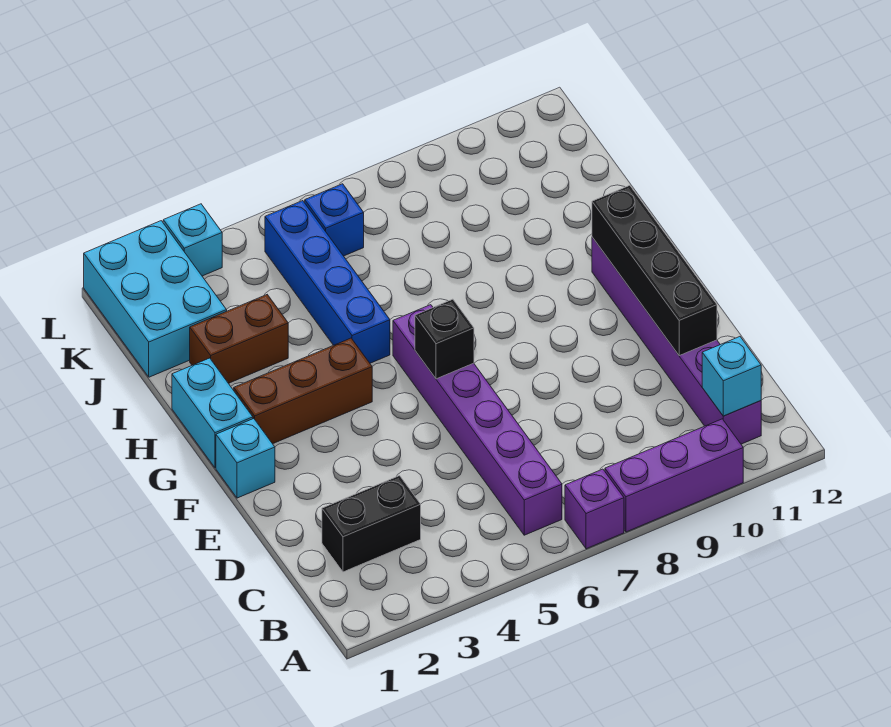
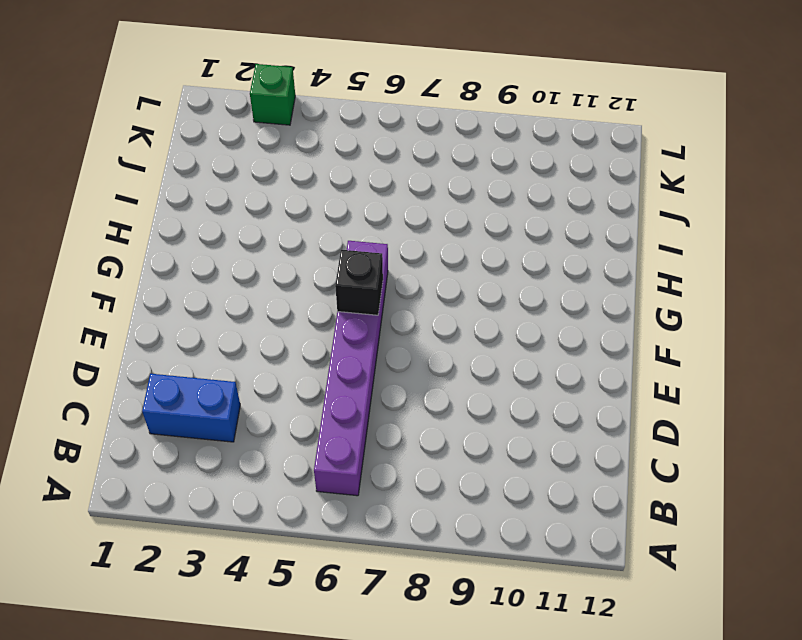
blue brick C2:C3 level 1 -> black brick C2:C3 level 1
green brick L3 level 1 -> cyan brick L3 level 1
none -> purple brick A7 level 1
none -> purple brick A8:A10 level 1
none -> purple brick B11:G11 level 1

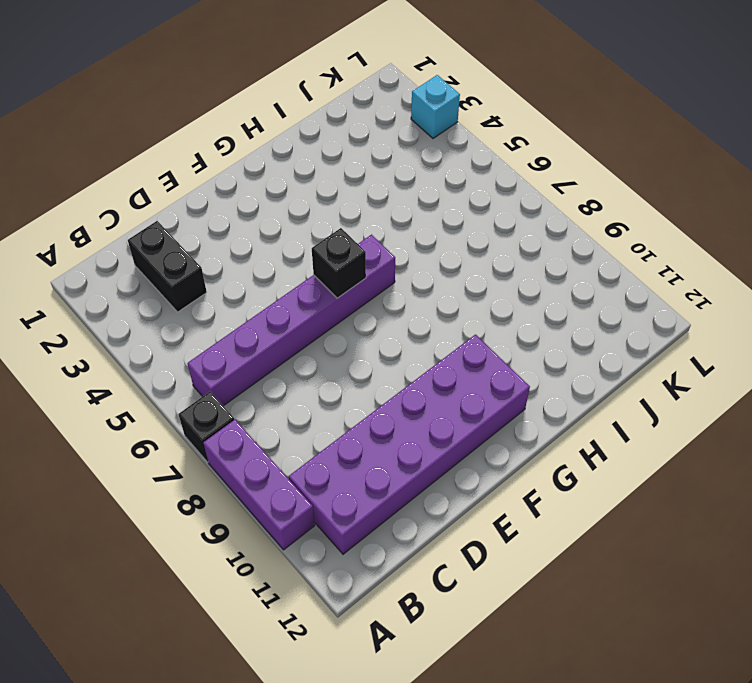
black brick A7 level 1 -> purple brick A7 level 1
purple brick B10:G11 level 1 -> purple brick B11:G11 level 1
none -> cyan brick F1 level 1
none -> cyan brick G1:H1 level 1
none -> brown brick G2:G4 level 1

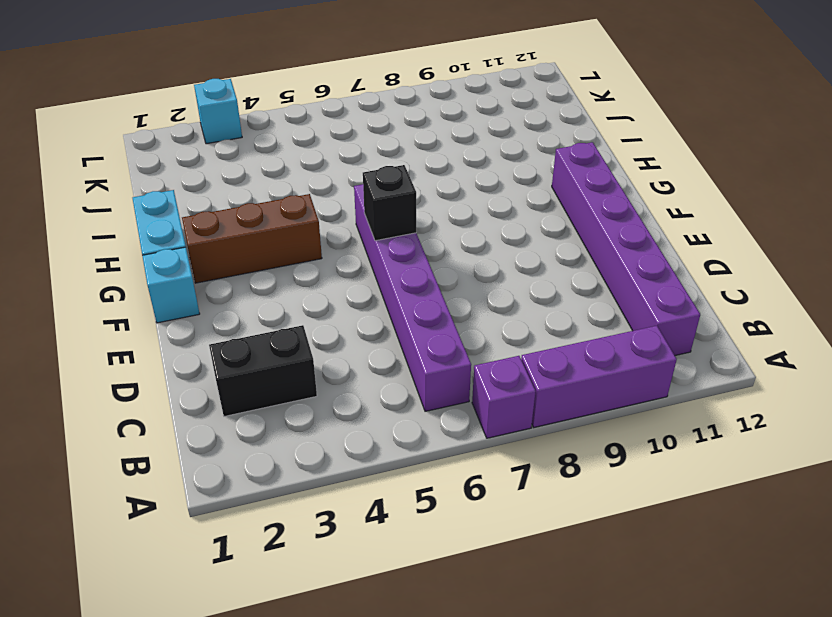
none -> blue brick H5:K5 level 1
none -> brown brick I2:I3 level 1
none -> cyan brick J1:L2 level 1

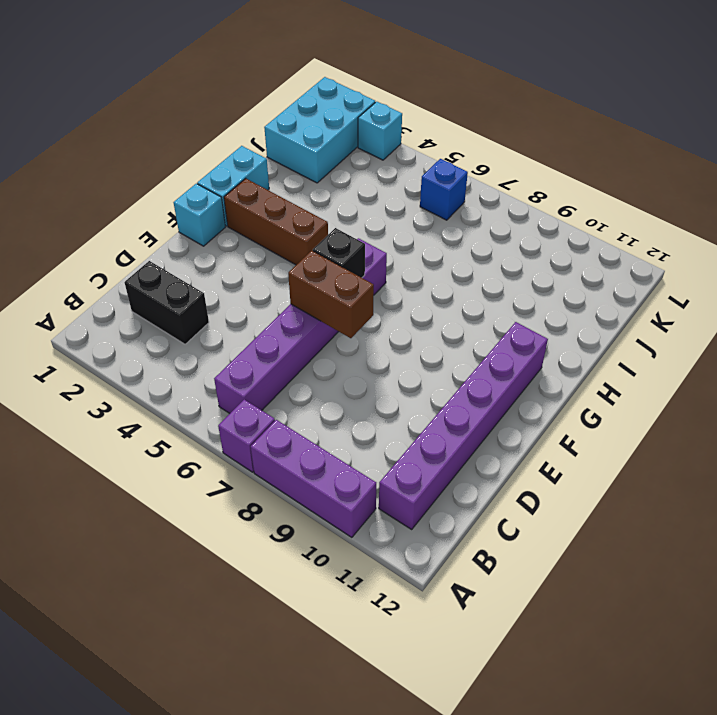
brown brick E6:E7 level 2 -> brown brick I2:I3 level 1
none -> blue brick H5:K5 level 1
none -> cyan brick B11 level 2
none -> black brick D11:G11 level 2

